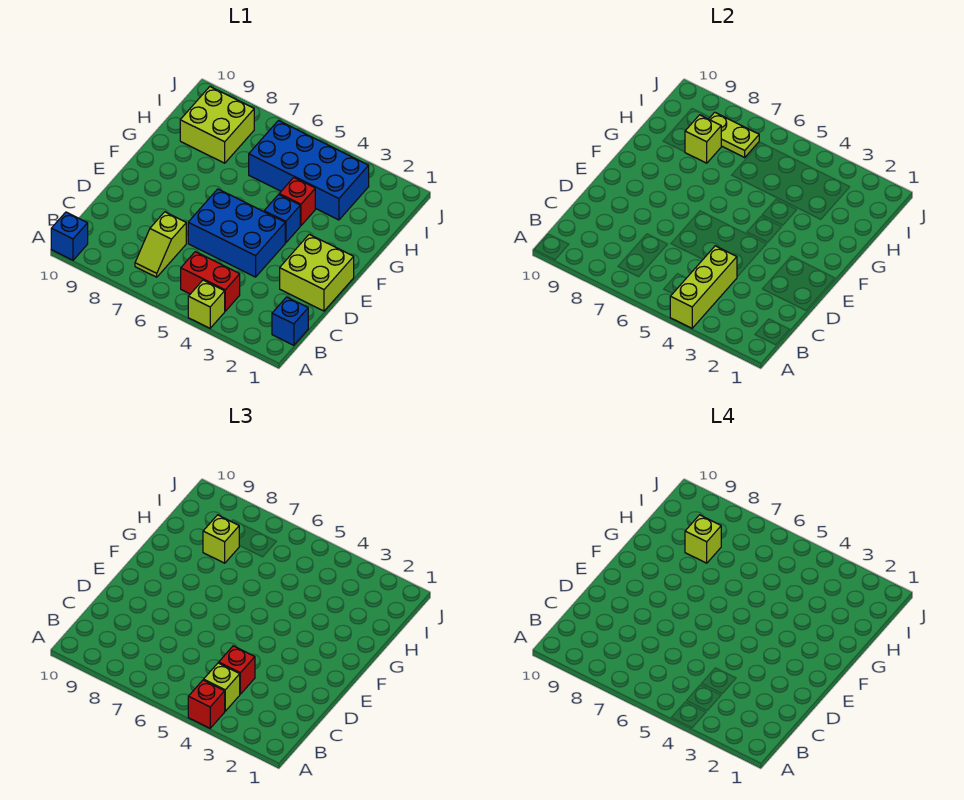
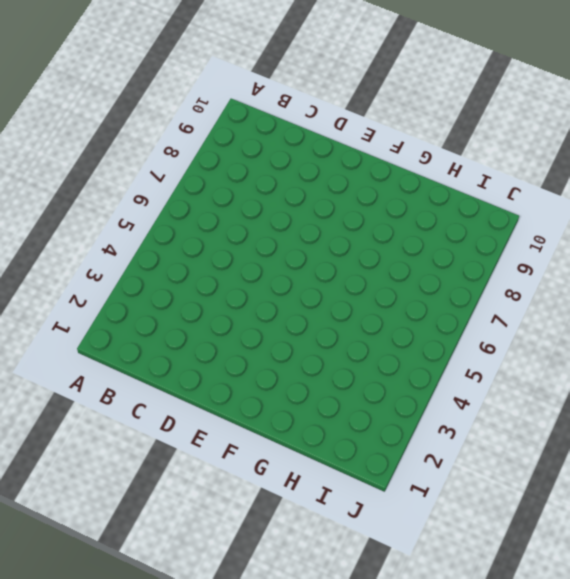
none -> lime brick A4 level 1
none -> blue brick A10 level 1
none -> blue brick B1 level 1

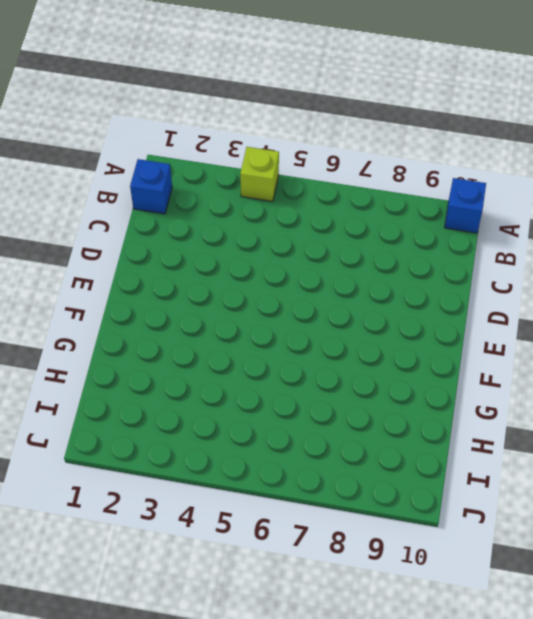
none -> red brick B4:B5 level 1
none -> lime slope B7:C7 level 1 top C
none -> lime brick D1:E2 level 1

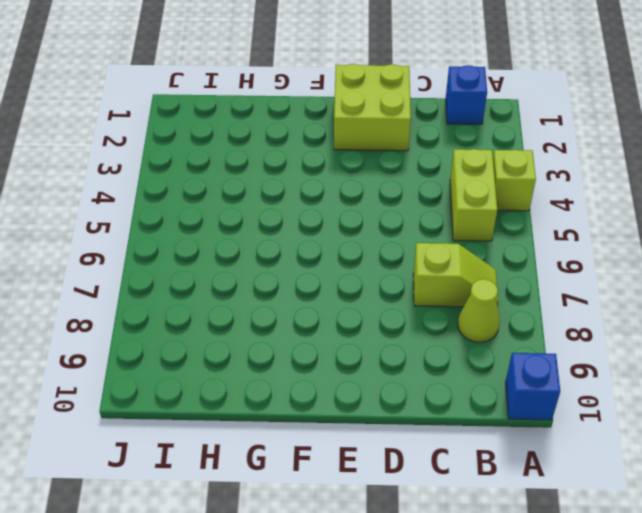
lime brick B4:B5 level 1 -> red brick B4:B5 level 1
lime cone B8 level 1 -> none
none -> blue brick D4:E6 level 1
none -> blue brick F4 level 1
none -> red brick G4 level 1

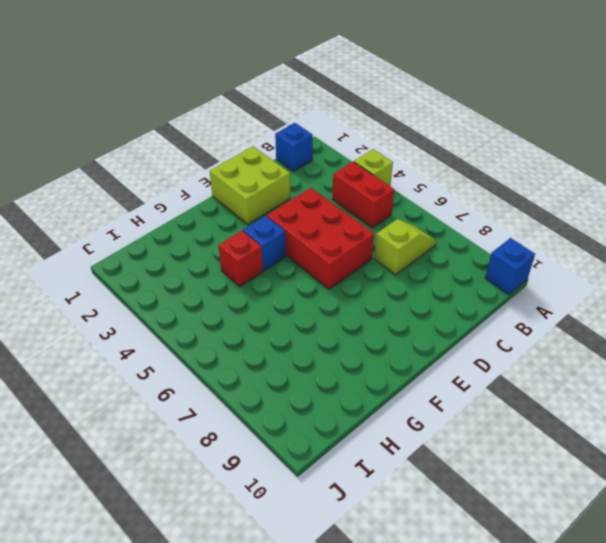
red brick D4:E6 level 1 -> blue brick D4:E6 level 1
none -> blue brick H3:I6 level 1
none -> lime brick H8:I9 level 1
none -> lime brick A4:C4 level 2

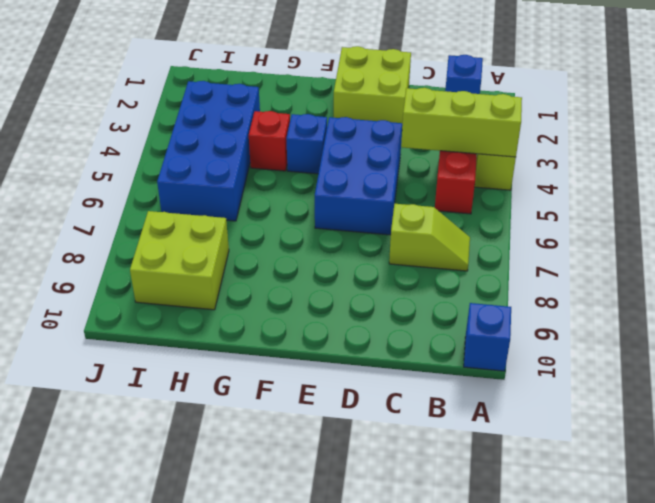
none -> lime brick H8 level 2
none -> lime plate I7:I8 level 2
none -> red brick A4 level 3

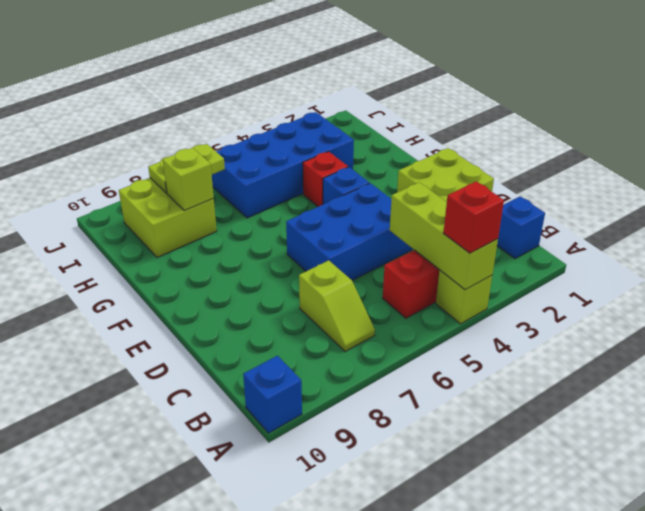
none -> lime brick B4 level 3
none -> red brick C4 level 3
none -> lime brick H8 level 3

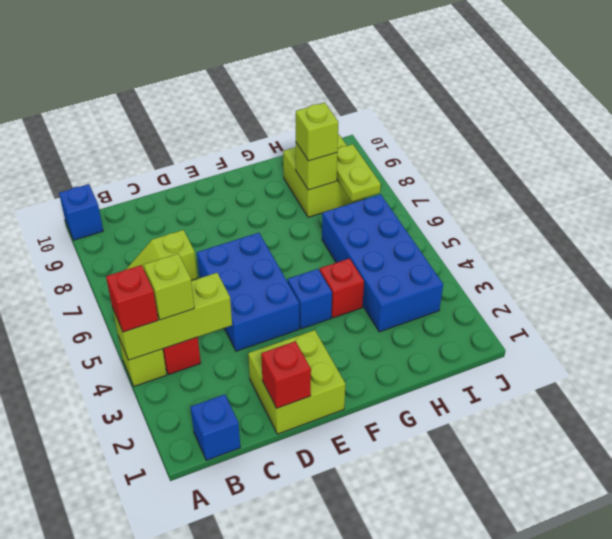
red brick D1 level 2 -> red brick C4 level 3
none -> lime brick H8 level 4

